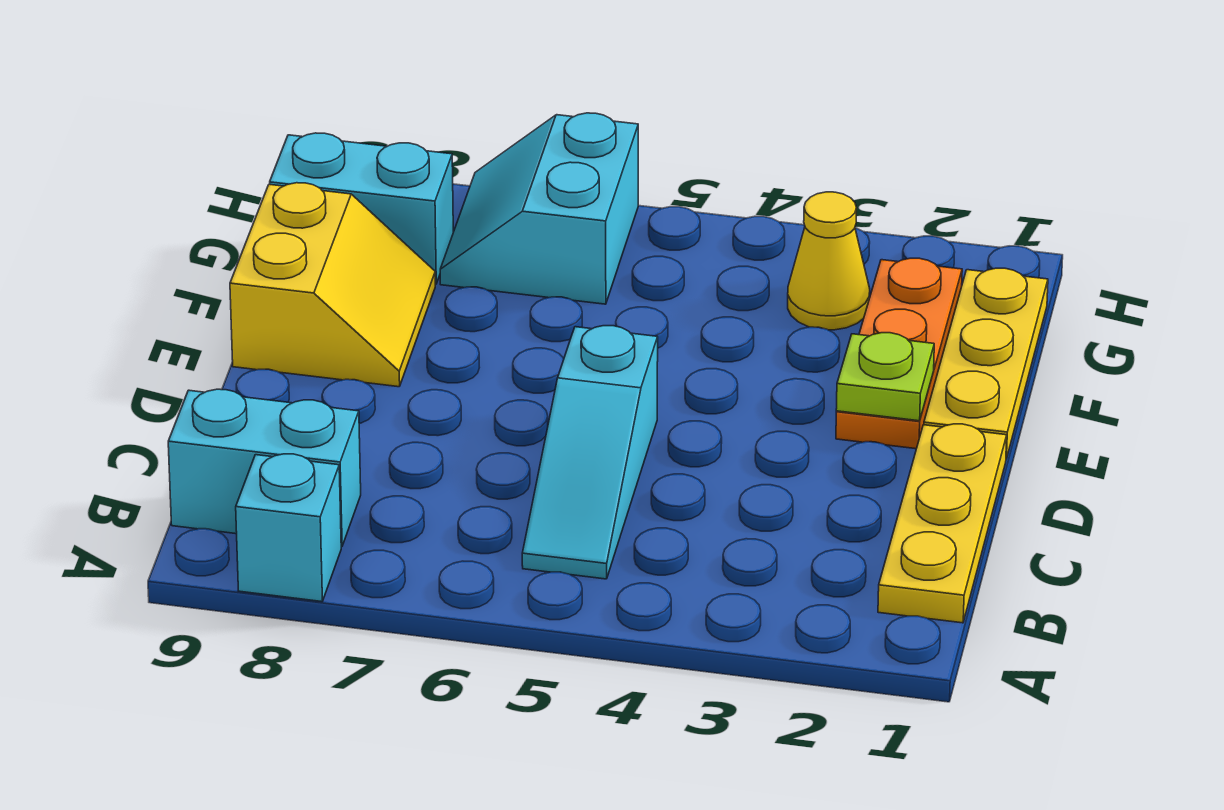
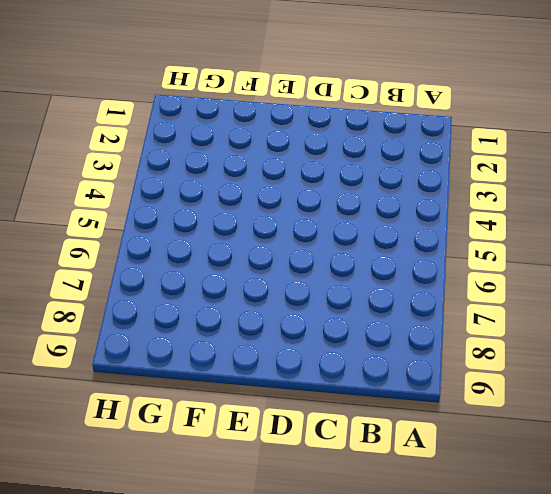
none -> cyan brick A8 level 1
none -> yellow plate B1:D1 level 1

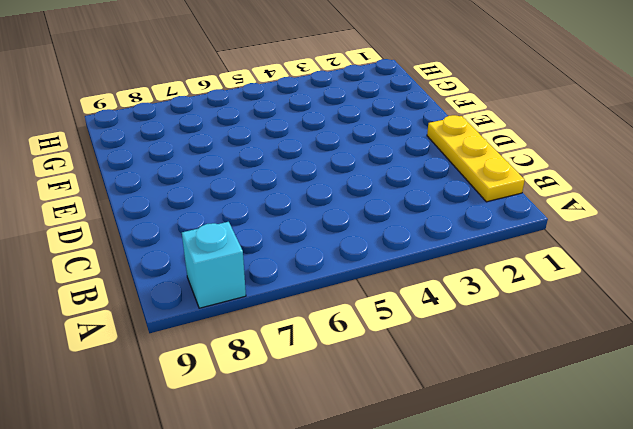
none -> cyan slope B5:D5 level 1 top D
none -> cyan brick B8:B9 level 1

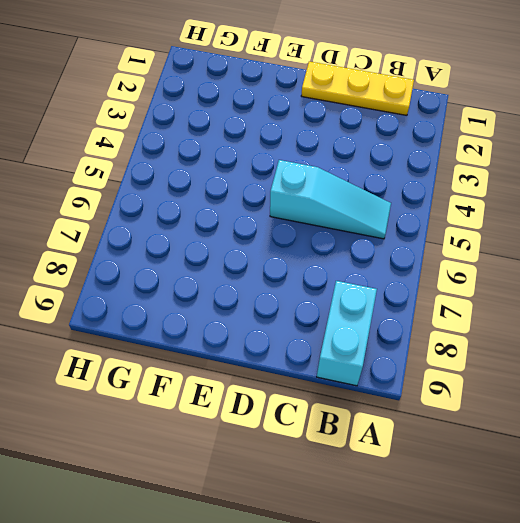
none -> cyan brick A8 level 1
none -> yellow plate E1:G1 level 1

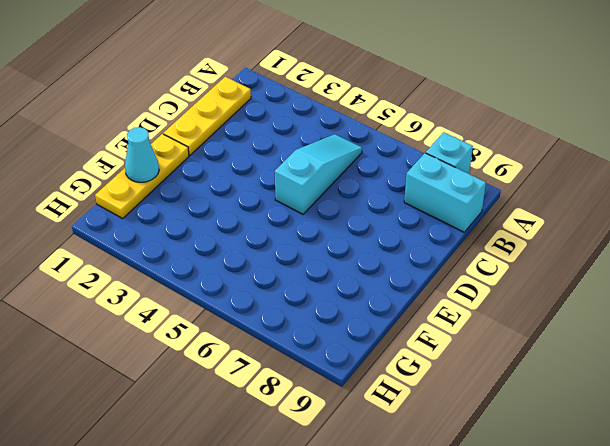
cyan cone F1 level 2 -> none
none -> orange plate E2:G2 level 1
none -> yellow slope E8:F9 level 1 top 9

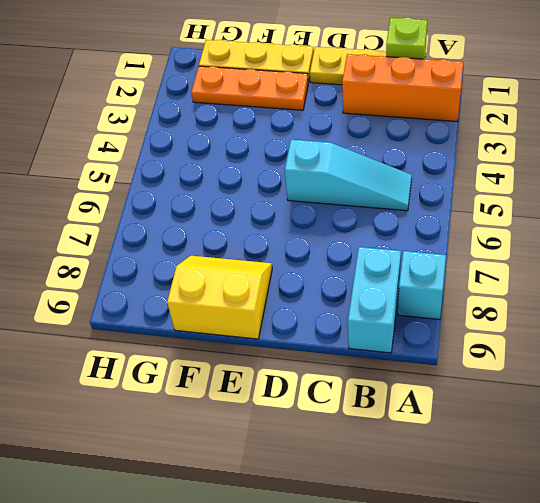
orange brick A2:C2 level 1 -> none
lime brick B1 level 2 -> none
none -> yellow cone G3 level 1
none -> cyan slope G6:H7 level 1 top 6

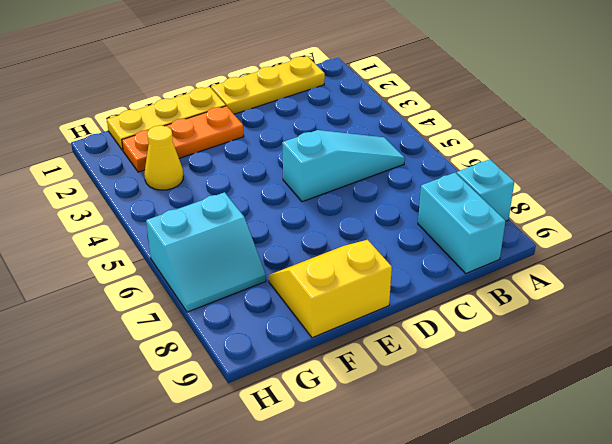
none -> cyan brick G8:G9 level 1
none -> lime plate E2 level 2

